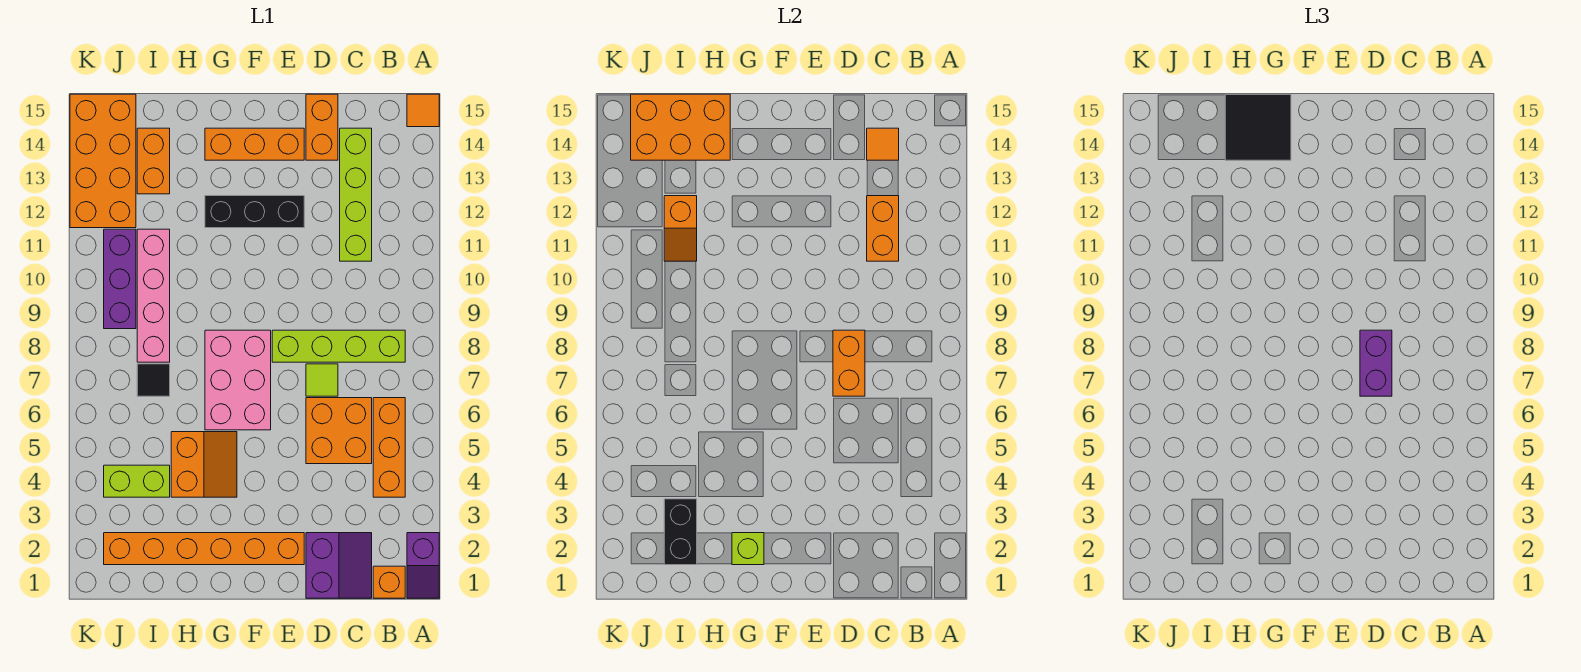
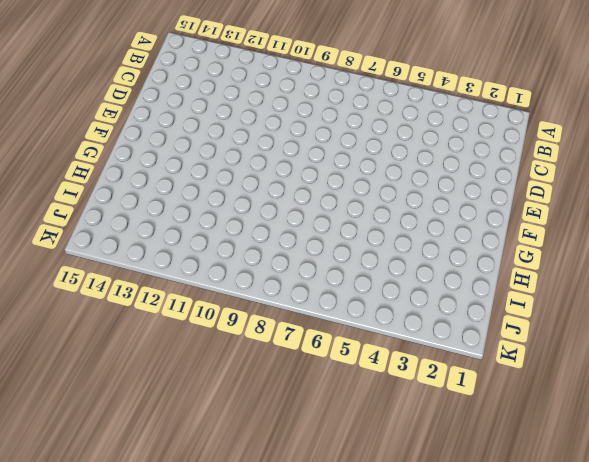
none -> purple slope A1:A2 level 1 top 2
none -> orange tile A15 level 1
none -> orange brick B1 level 1
none -> orange brick B4:B6 level 1

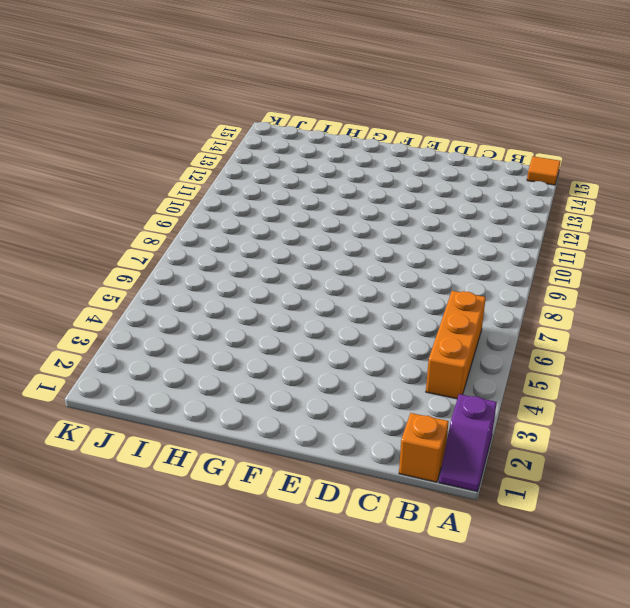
none -> lime brick B8:E8 level 1
none -> purple slope C1:D2 level 1 top D
none -> orange brick C5:D6 level 1
none -> lime brick C11:C14 level 1

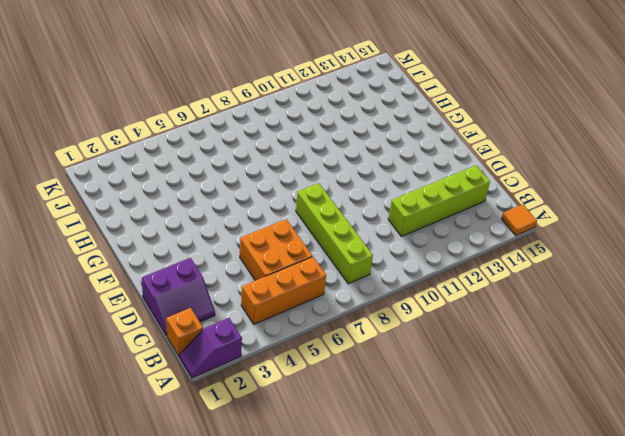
none -> lime tile D7 level 1
none -> orange brick D14:D15 level 1
none -> orange brick E2:J2 level 1
none -> black brick E12:G12 level 1

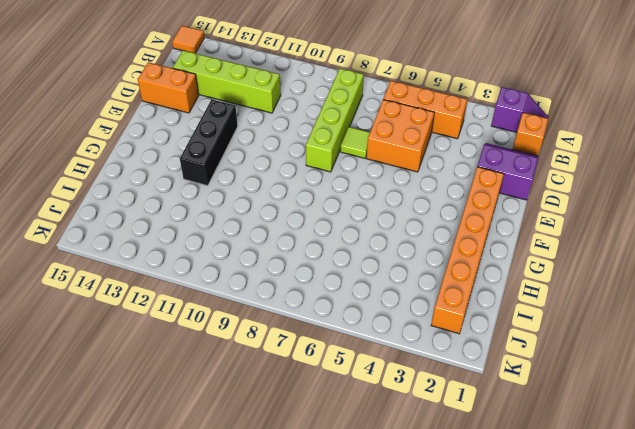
none -> orange brick E14:G14 level 1
none -> pink brick F6:G8 level 1
none -> orange slope G4:H5 level 1 top H
none -> lime brick I4:J4 level 1

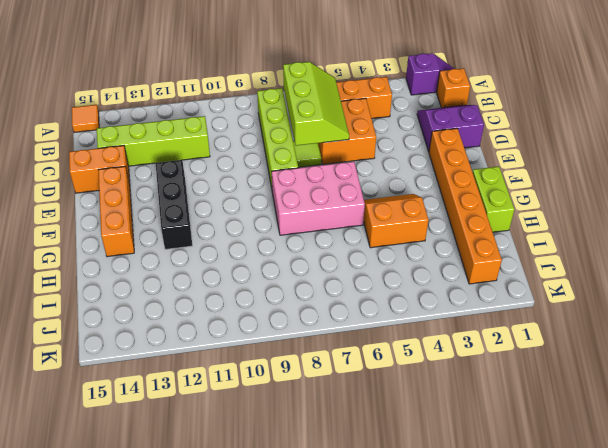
lime slope B6:D7 level 2 top 7 -> orange brick D7:D8 level 2
lime brick G1:H1 level 1 -> lime brick I4:J4 level 1
none -> black tile I7 level 1
none -> pink brick I8:I11 level 1
none -> orange brick I13:I14 level 1
none -> purple brick J9:J11 level 1

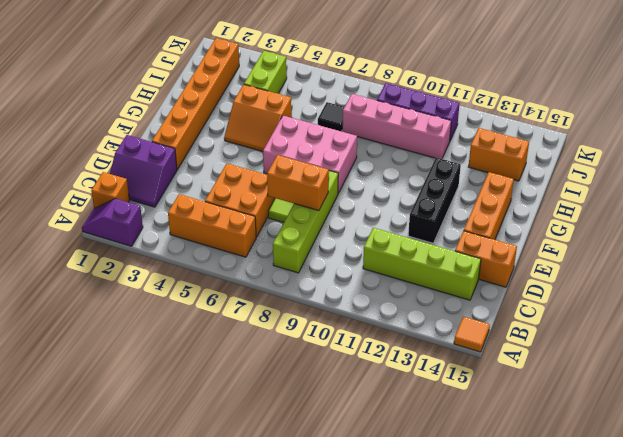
none -> orange brick J12:K15 level 1
none -> orange brick C11:C12 level 2
none -> orange tile C14 level 2
none -> lime brick G2 level 2

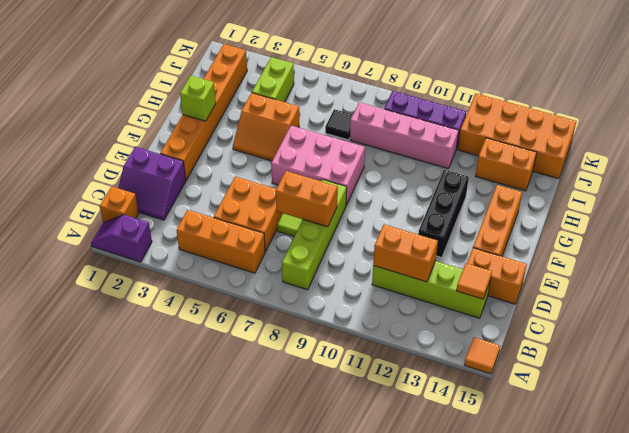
none -> orange brick H14:J15 level 2
none -> black brick I2:I3 level 2
none -> orange slope I11:I12 level 2 top 12
none -> purple brick D7:D8 level 3

